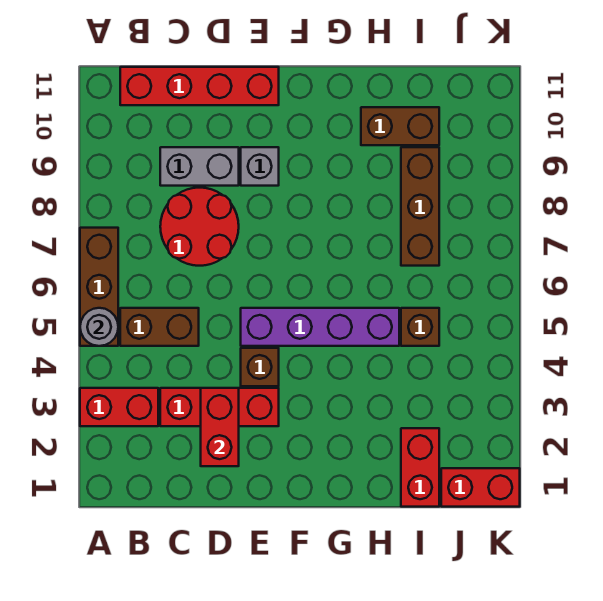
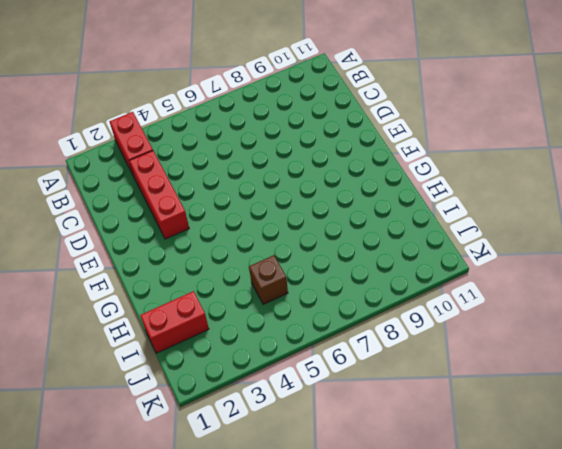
none -> brown brick A5:A7 level 1
none -> brown brick B5:C5 level 1
none -> red brick B11:E11 level 1

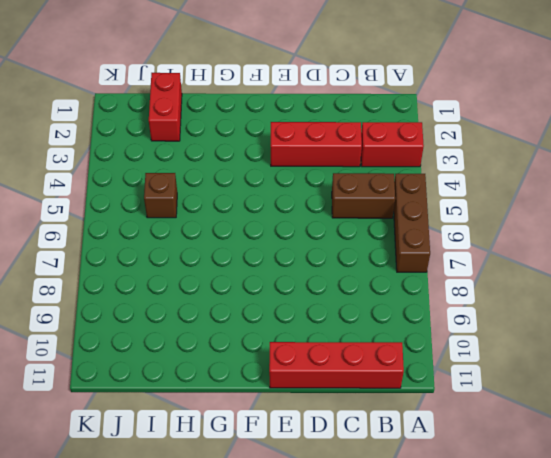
none -> red round brick C7:D8 level 1
none -> grey brick C9:D9 level 1
none -> brown brick E4 level 1

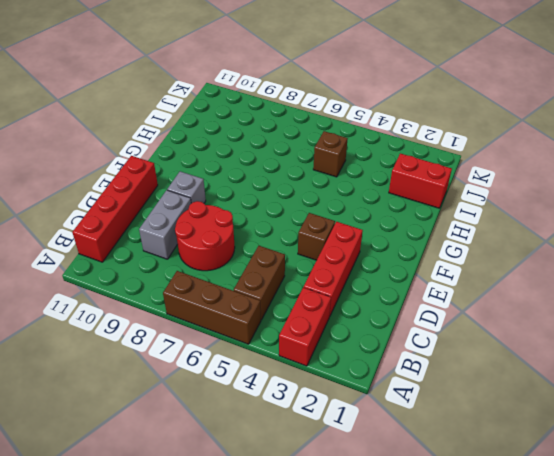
none -> purple brick E5:H5 level 1
none -> brown brick H10:I10 level 1
none -> brown brick I7:I9 level 1

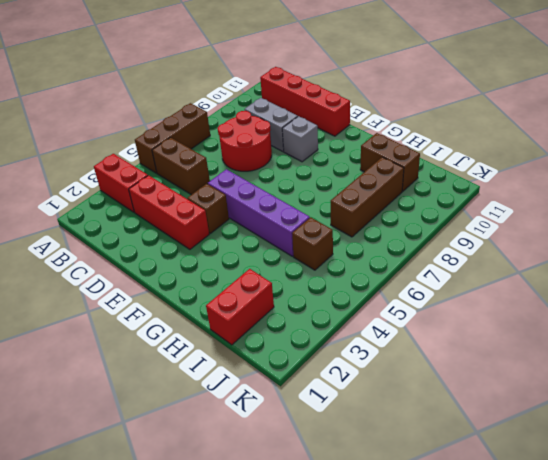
none -> red brick J1:K1 level 1
none -> grey round brick A5 level 2
none -> red brick D2:D3 level 2

